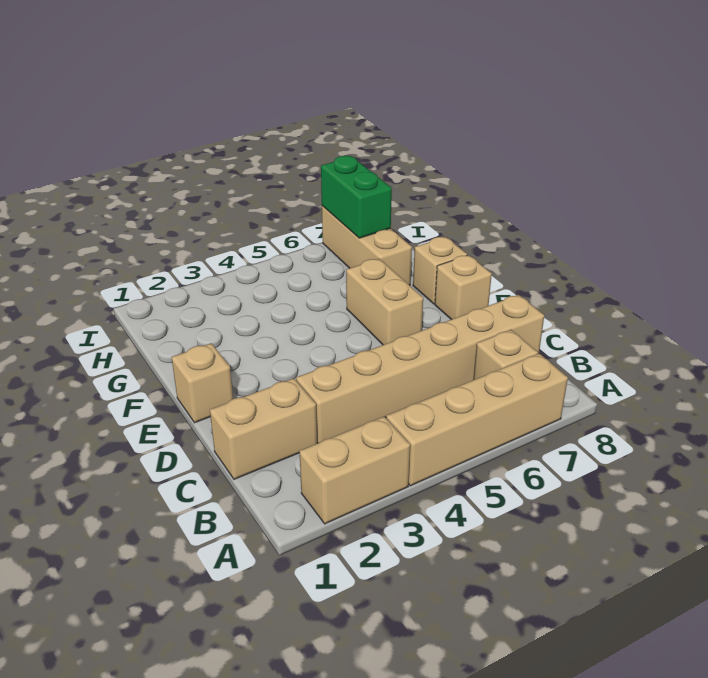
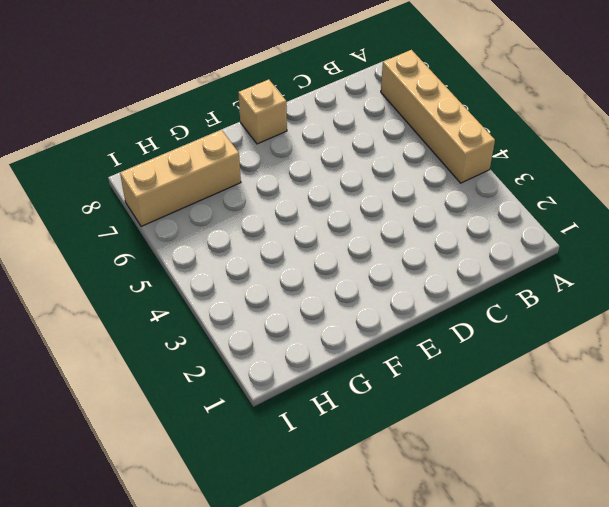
none -> tan brick A2:A3 level 1
none -> tan brick B7 level 1

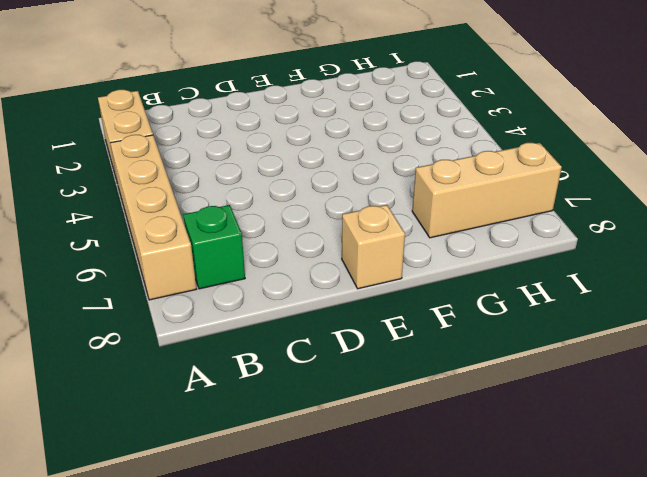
green brick B7 level 1 -> tan brick B7 level 1
none -> tan brick C1:C2 level 1
none -> tan brick C3:C8 level 1

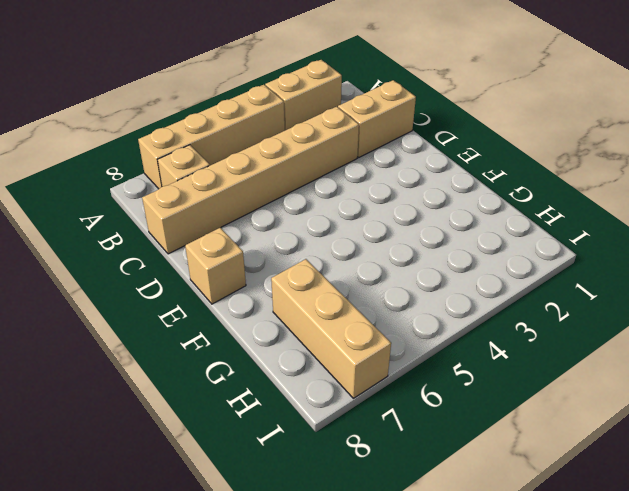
none -> tan brick E1 level 1
none -> tan brick E6:F6 level 1

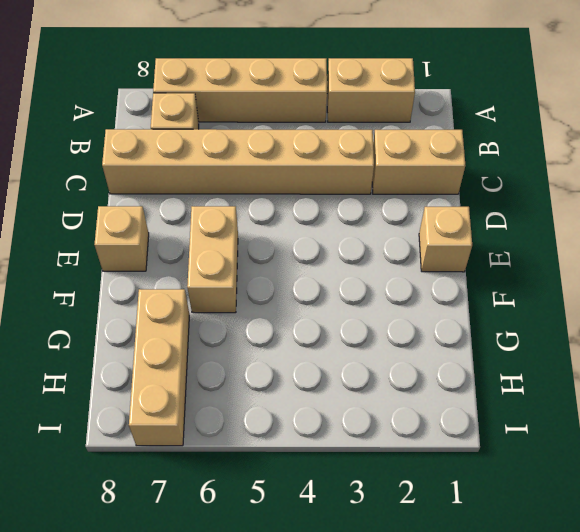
none -> tan brick F8 level 1
none -> green brick H7:I7 level 2

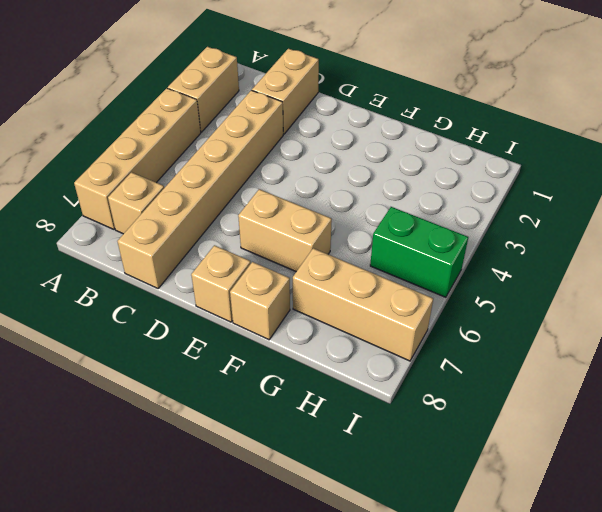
green brick H5:I5 level 1 -> green brick H7:I7 level 2
none -> tan brick E1 level 1

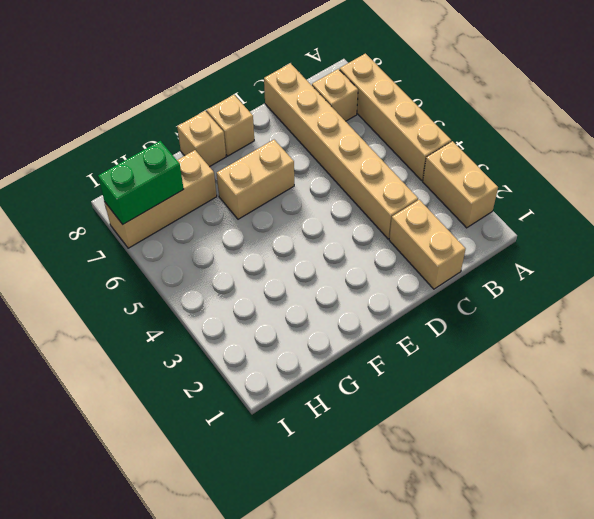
none -> tan brick E1 level 1

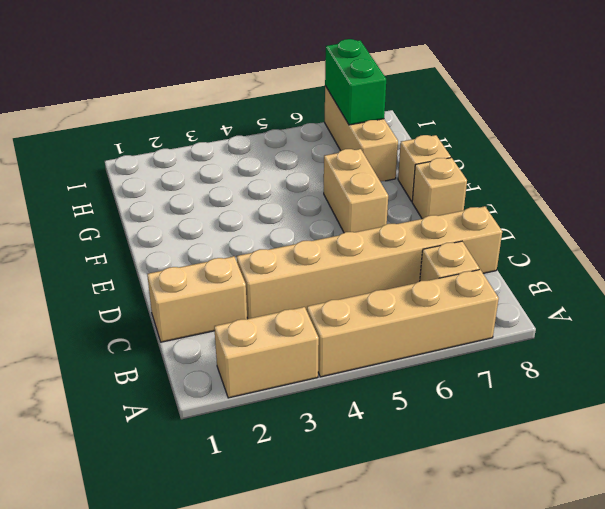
none -> tan brick E1 level 1

